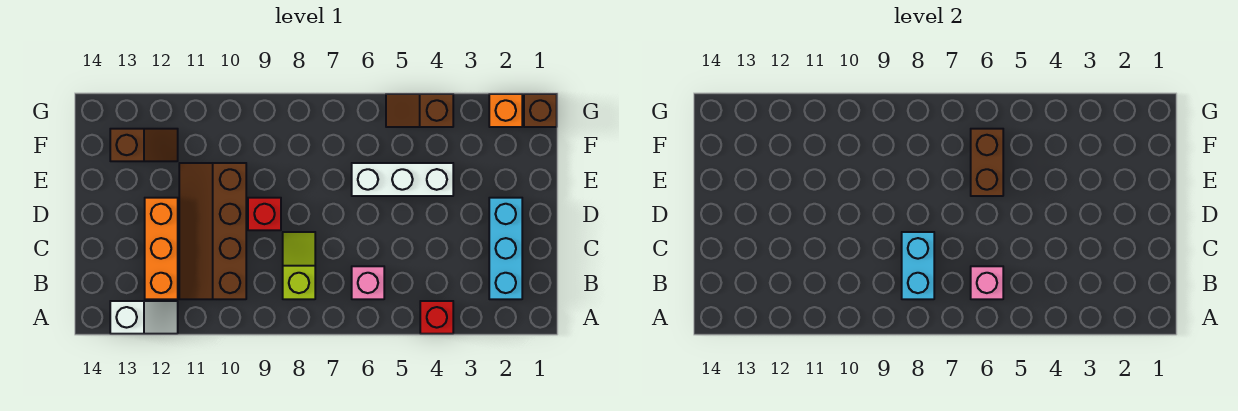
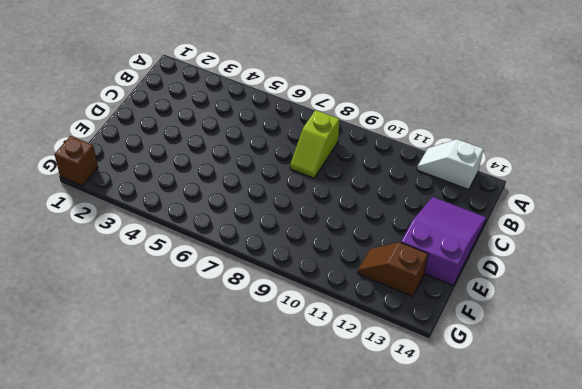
purple slope C13:E14 level 1 top E -> none
none -> red brick A4 level 1
none -> cyan brick B2:D2 level 1
none -> pink brick B6 level 1

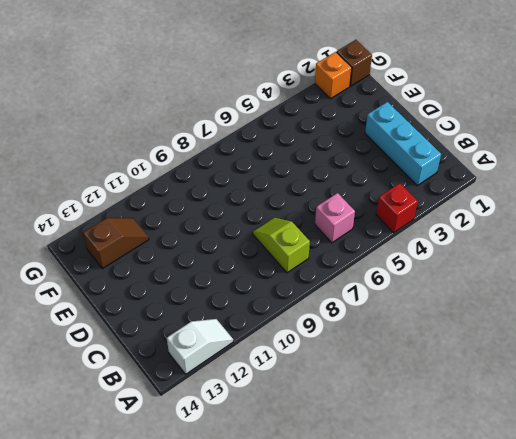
none -> brown slope B10:E11 level 1 top 10
none -> orange brick B12:D12 level 1
none -> red brick D9 level 1

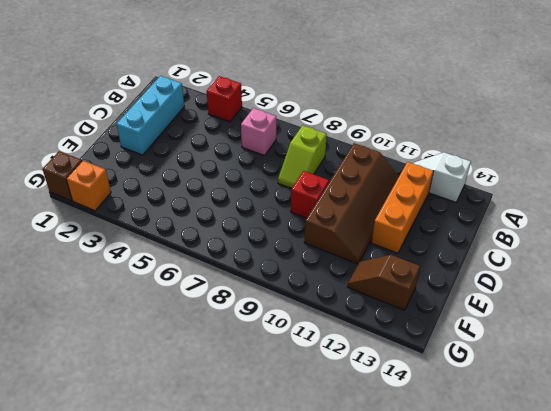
none -> white brick E4:E6 level 1
none -> brown slope G4:G5 level 1 top 4
none -> pink brick B6 level 2

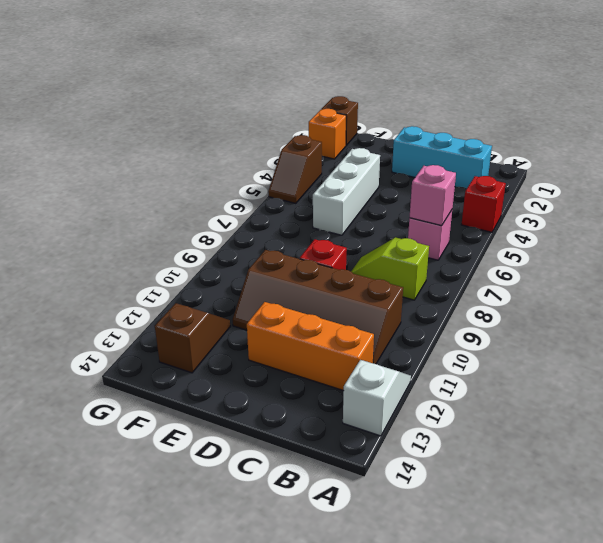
none -> cyan brick B8:C8 level 2
none -> brown brick E6:F6 level 2

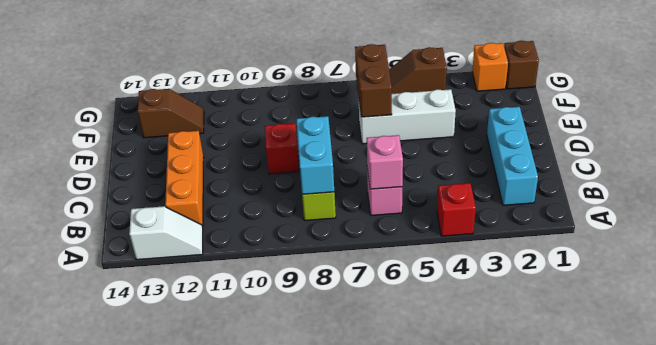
none -> brown slope B10:E11 level 1 top 10

